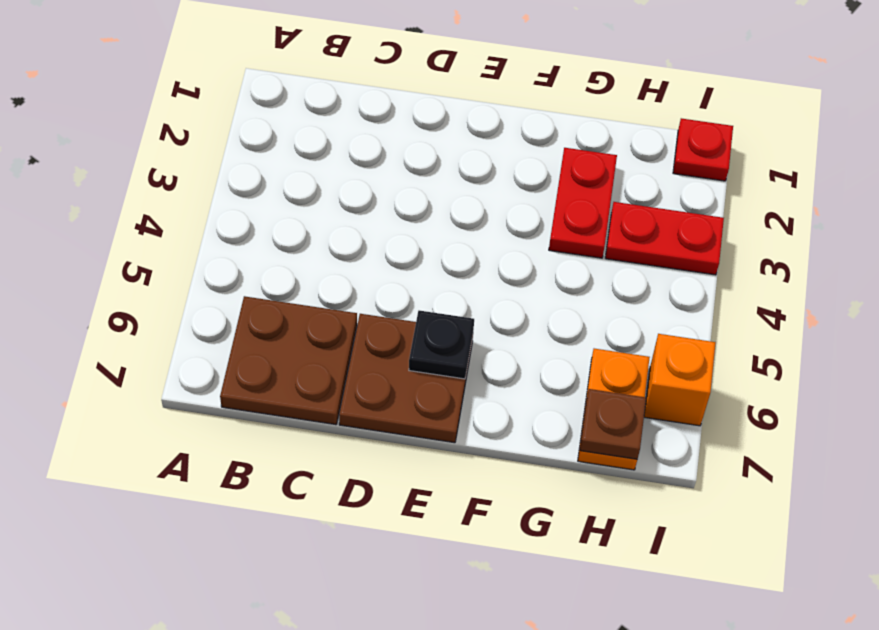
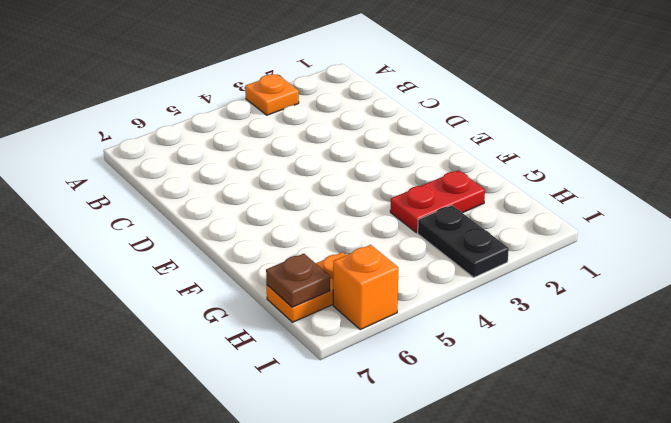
orange plate A3 level 1 -> none
black plate H3:I3 level 1 -> red plate H3:I3 level 1
none -> brown plate B6:C7 level 1
none -> brown plate D6:E7 level 1

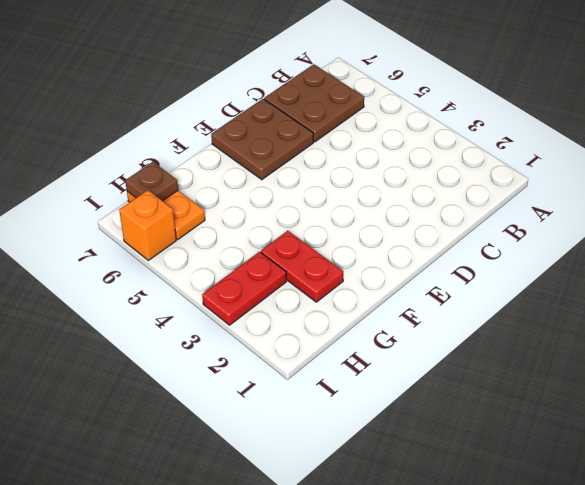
none -> red plate I1 level 1
none -> black plate E6 level 2

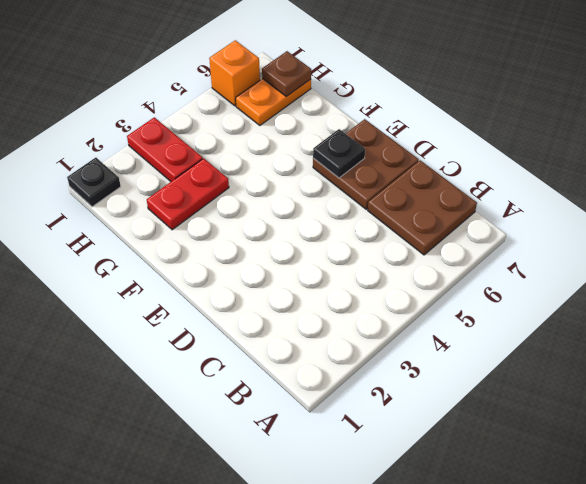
black plate I1 level 1 -> red plate I1 level 1

